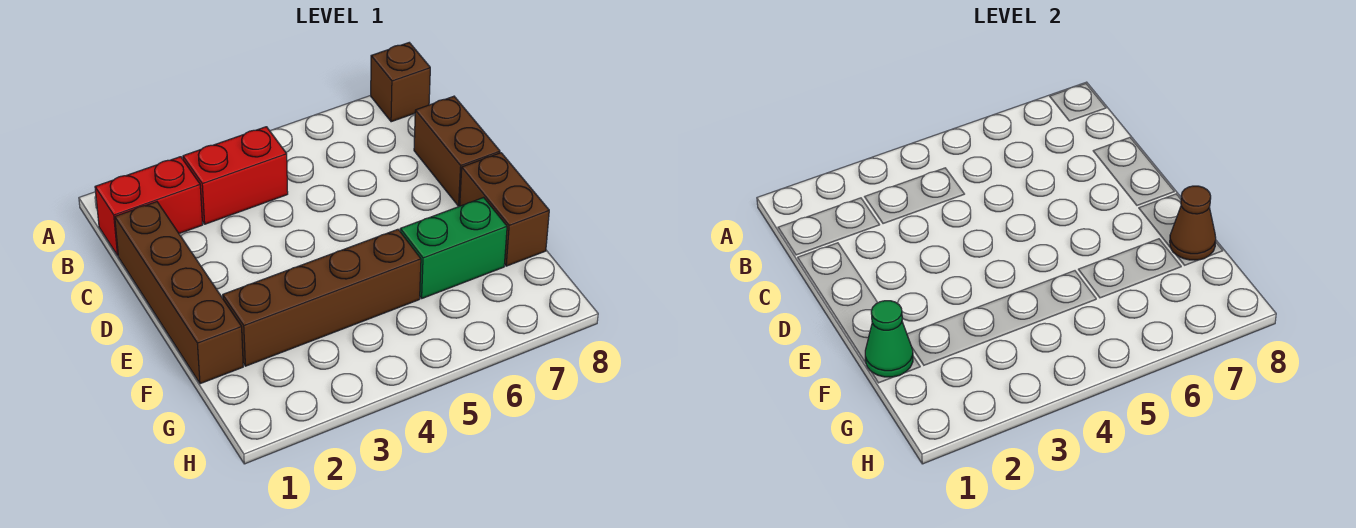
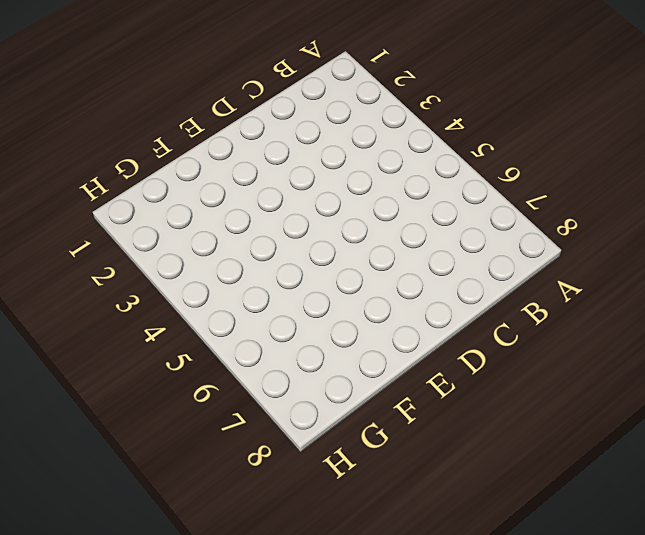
none -> brown brick A8 level 1
none -> red brick B1:B2 level 1

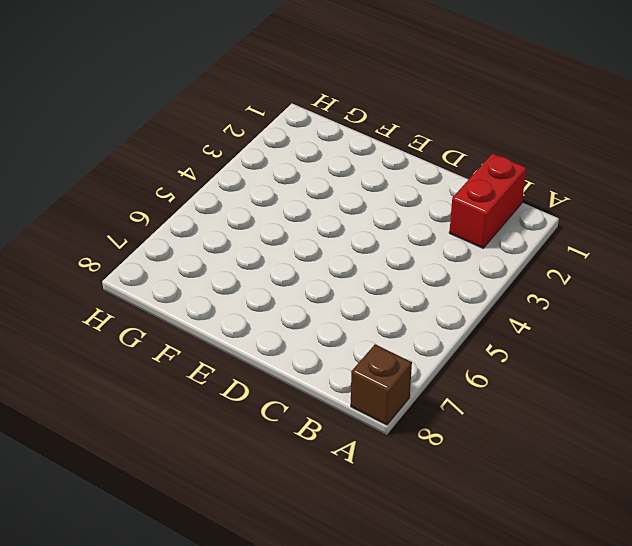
none -> red brick B3:B4 level 1
none -> brown brick C1:F1 level 1

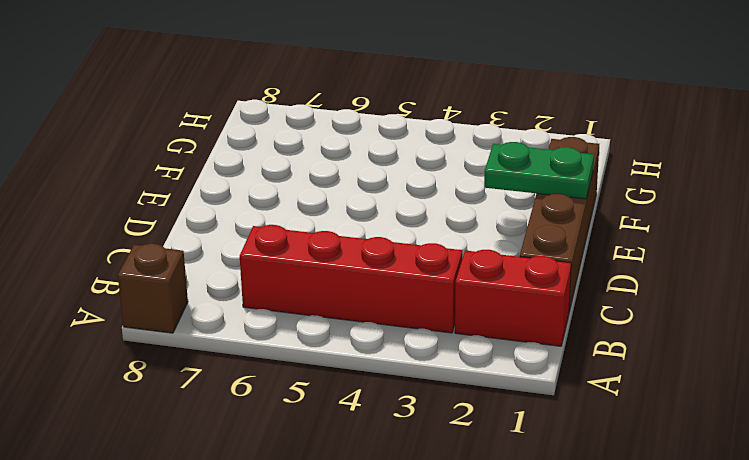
red brick B3:B6 level 1 -> red brick B3:B4 level 1
green plate E1:E2 level 2 -> none
none -> brown brick C8:D8 level 1
none -> brown brick E8:F8 level 1

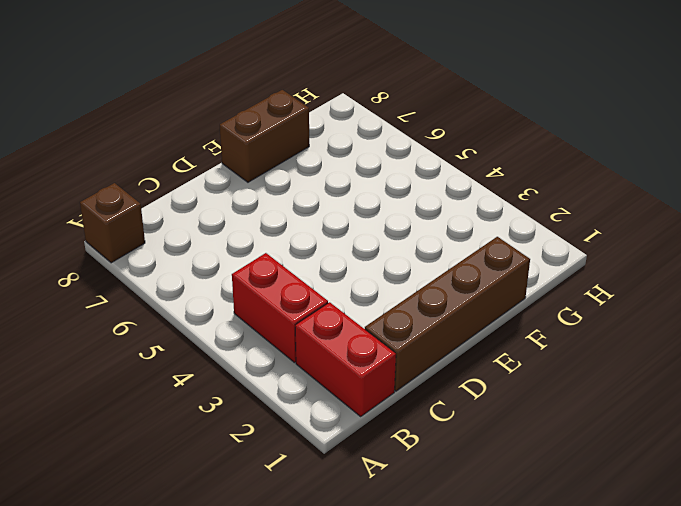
none -> brown brick C8:D8 level 1
none -> brown brick F2:F5 level 1

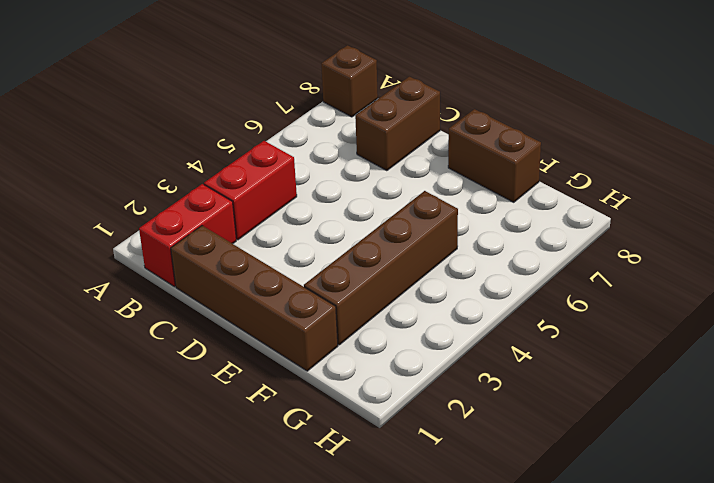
brown brick C7:C8 level 1 -> brown brick C8:D8 level 1
none -> green brick F6:F7 level 1
none -> green cone F1 level 2

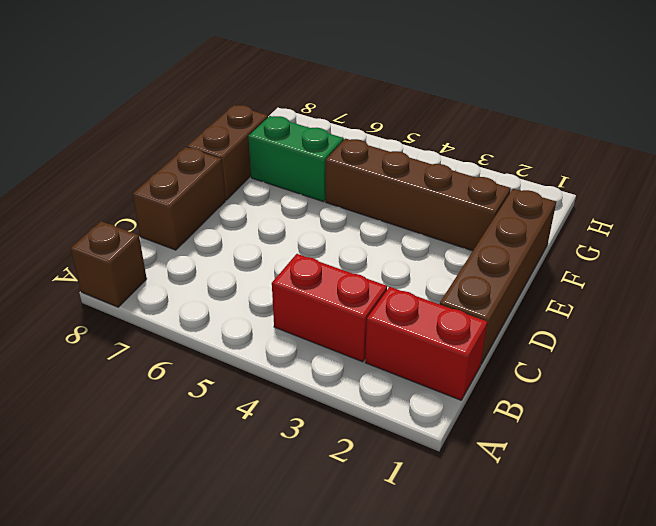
none -> green cone F1 level 2
none -> brown cone F8 level 2

